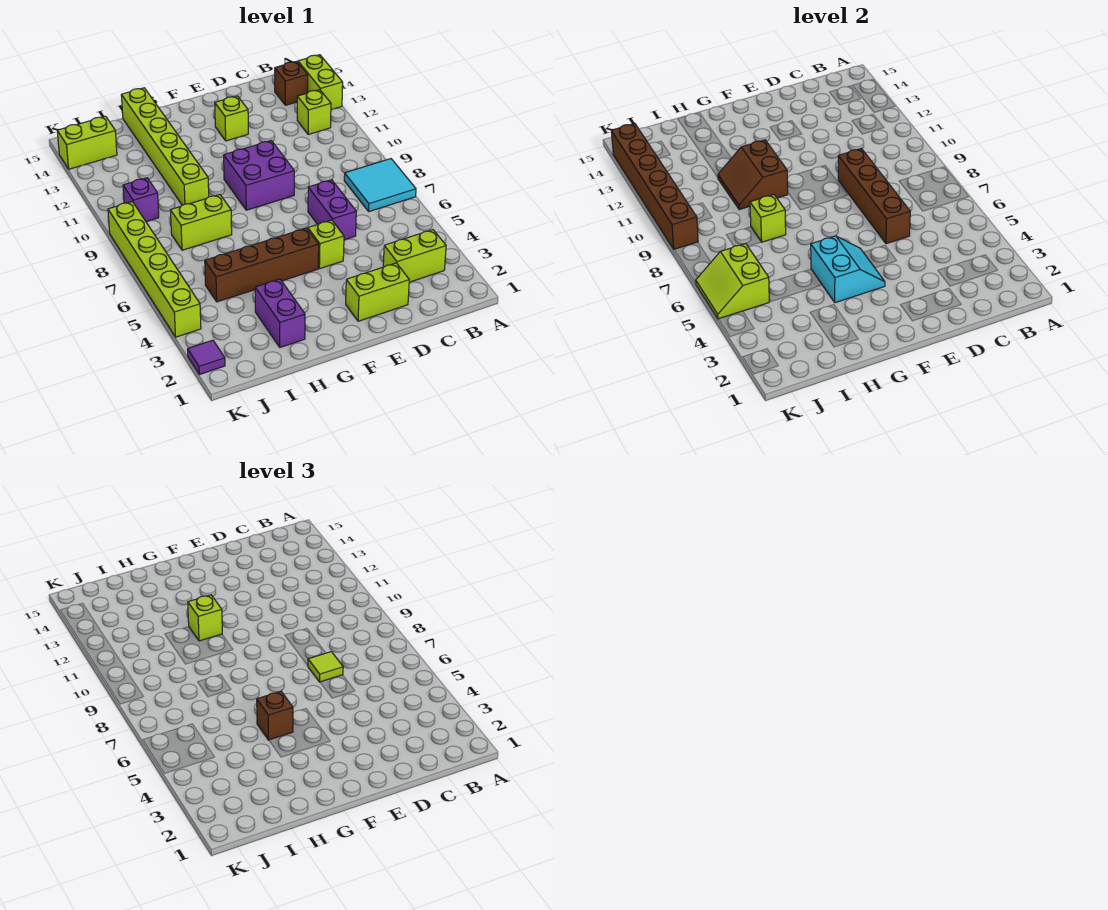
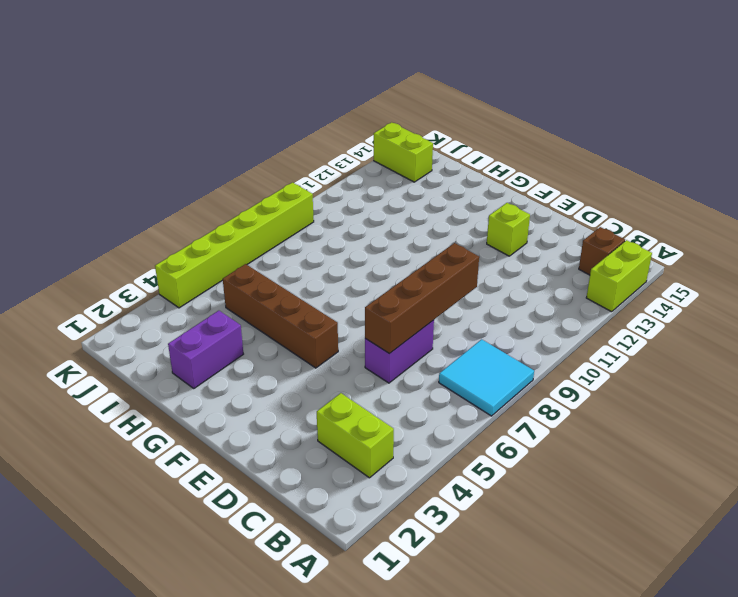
none -> lime brick B12 level 1
none -> lime brick D2:E2 level 1
none -> lime brick E5 level 1

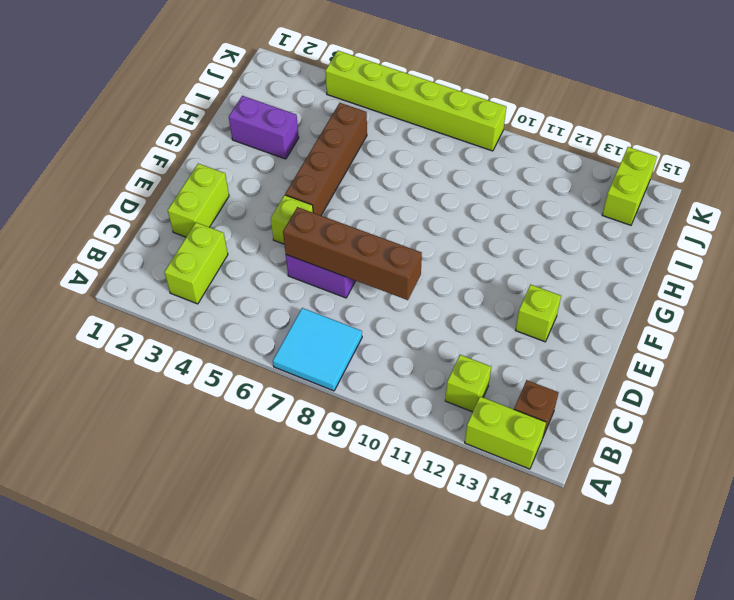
none -> purple brick E9:F10 level 1
none -> lime brick H8:I8 level 1
none -> lime brick H10:H15 level 1

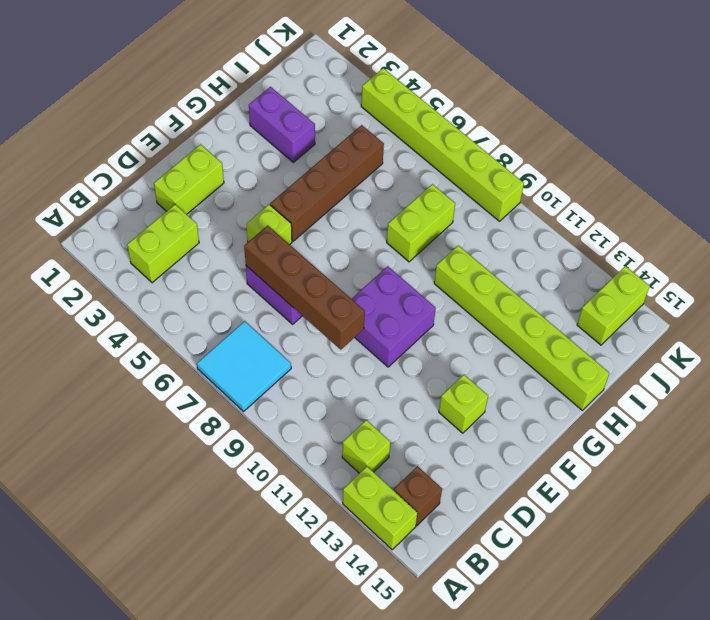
none -> purple brick J10 level 1
none -> purple tile K2 level 1
none -> cyan slope F4:G5 level 2 top G

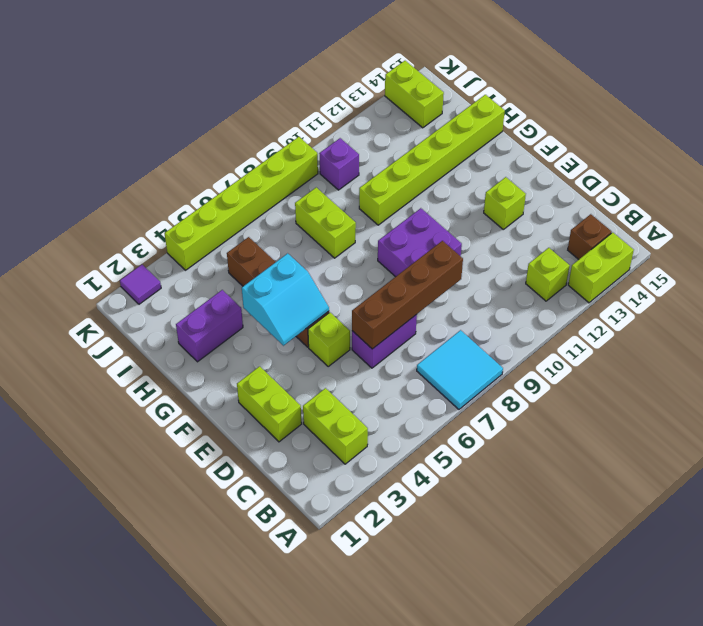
none -> brown slope G10:H11 level 2 top G
none -> lime brick H8 level 2
none -> lime slope J5:K6 level 2 top J

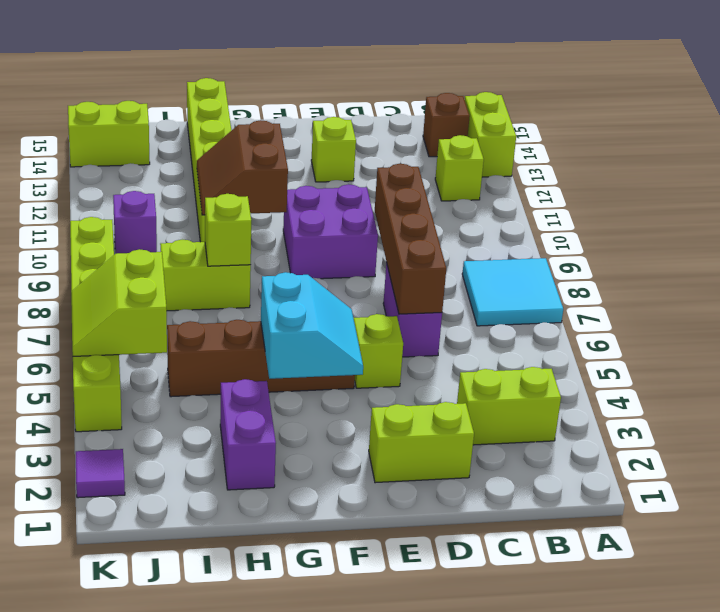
none -> brown brick K9:K14 level 2
none -> lime tile D7 level 3
none -> brown brick G5 level 3

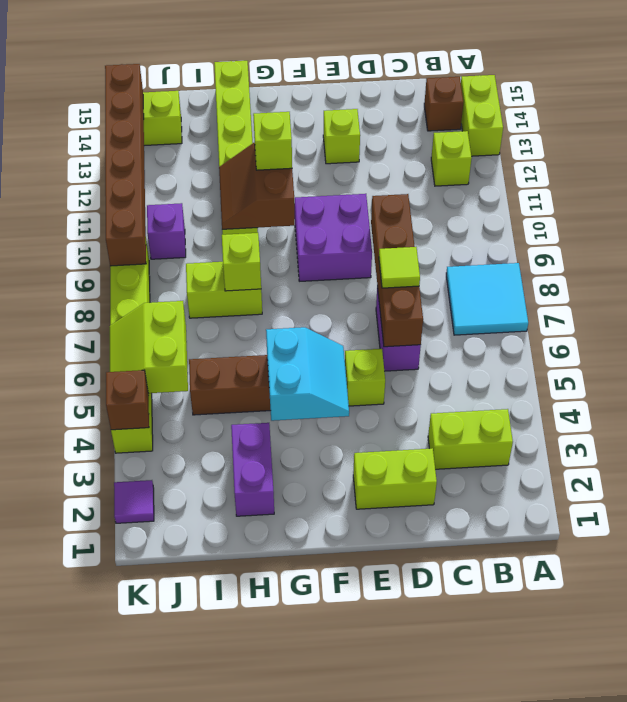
brown brick K4 level 2 -> brown brick G5 level 3

